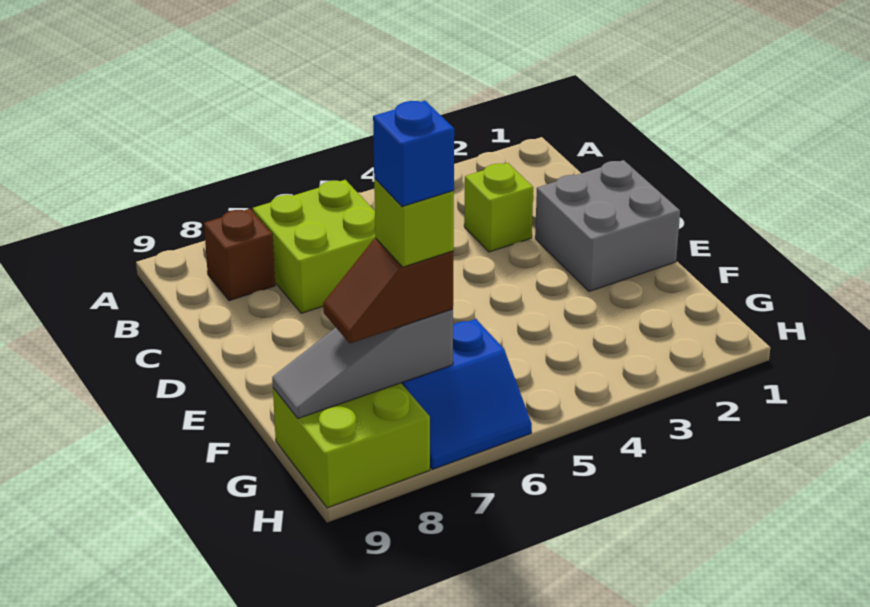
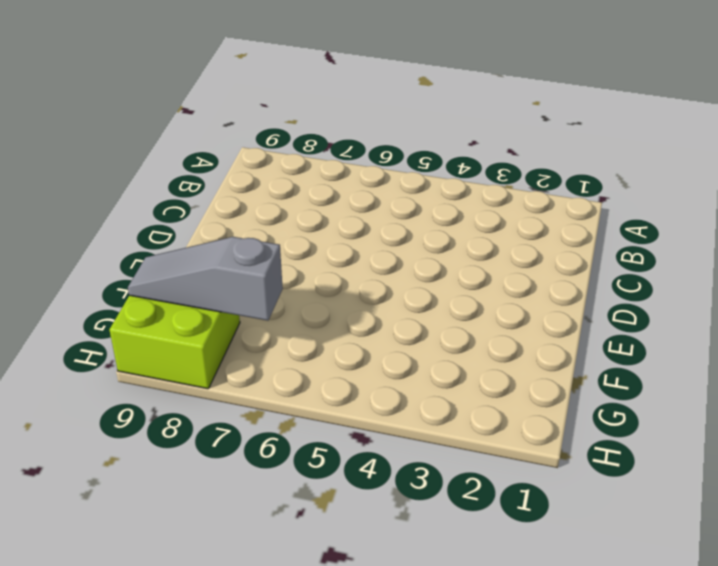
none -> lime brick B6:C7 level 1
none -> brown brick B8 level 1

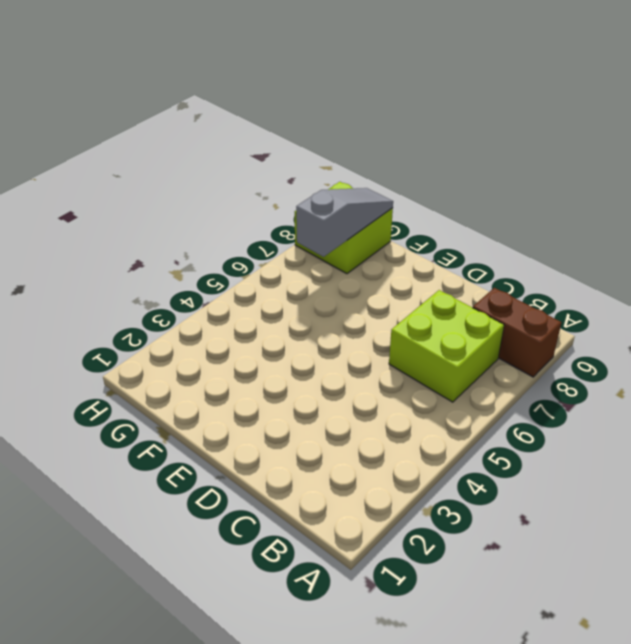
brown brick A8:B8 level 1 -> brown brick B8 level 1
none -> lime brick C3 level 1
none -> grey brick D1:E2 level 1

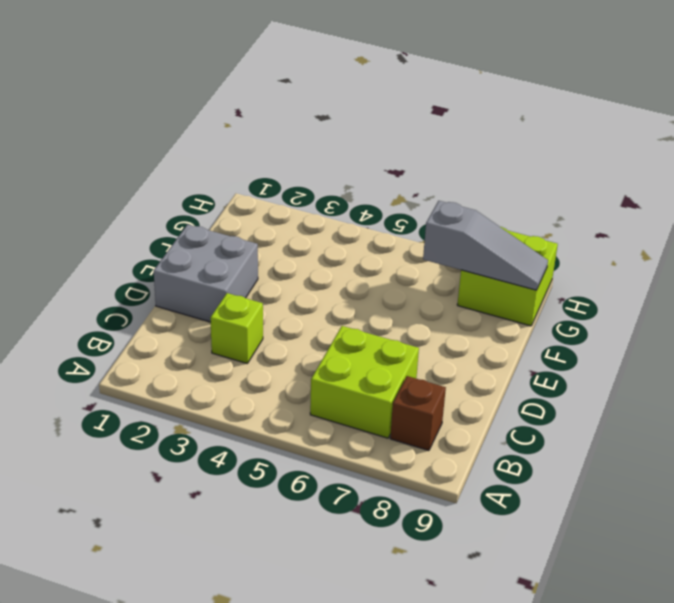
none -> blue slope G6:H7 level 1 top G
none -> brown slope G7:G8 level 3 top 7

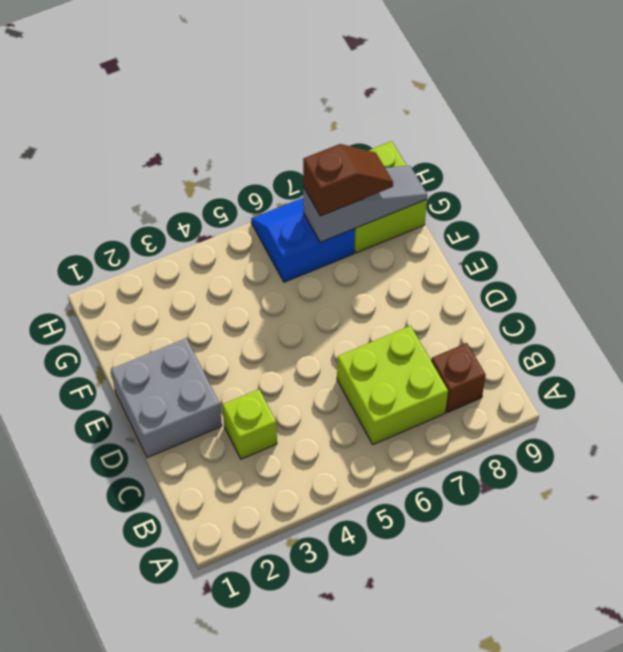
none -> lime brick G7 level 4
none -> blue brick G7 level 5

